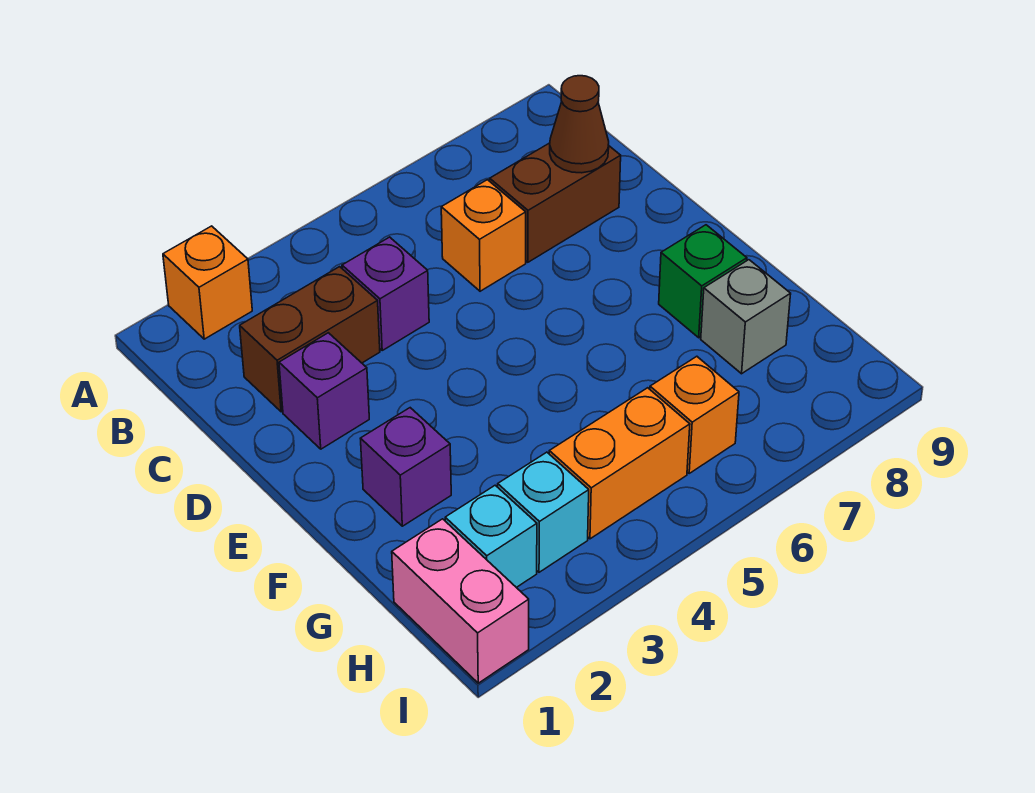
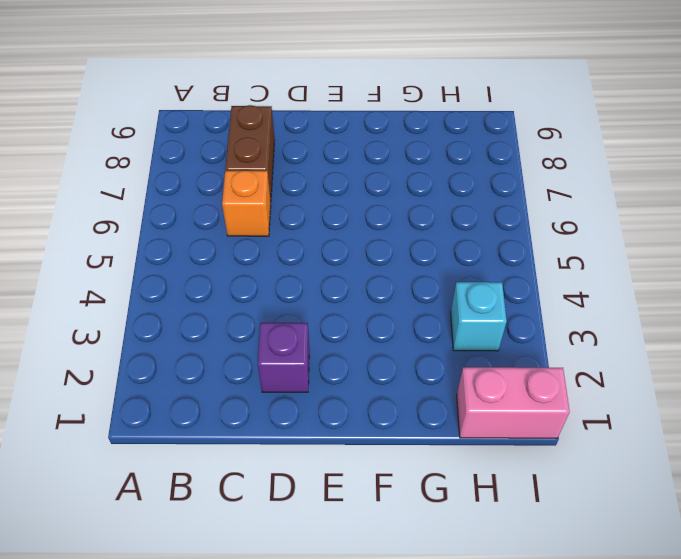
none -> orange brick A2 level 1
none -> brown brick C2:C3 level 1
none -> purple brick C4 level 1

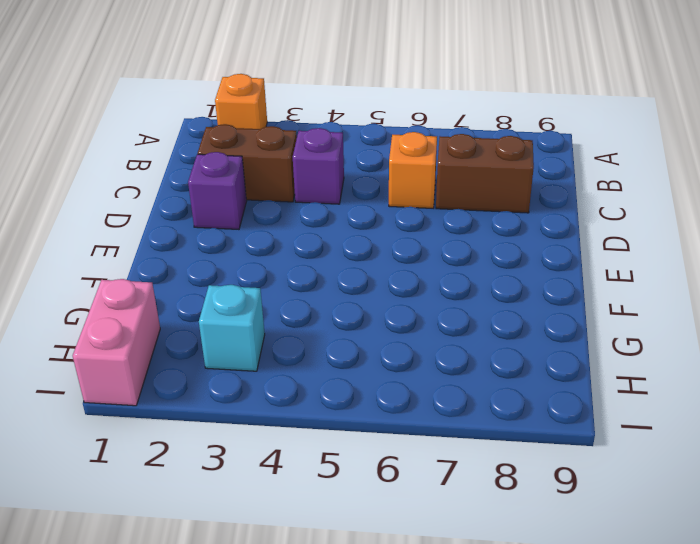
none -> purple brick F2 level 1
none -> green brick F8 level 1
none -> grey brick G8 level 1

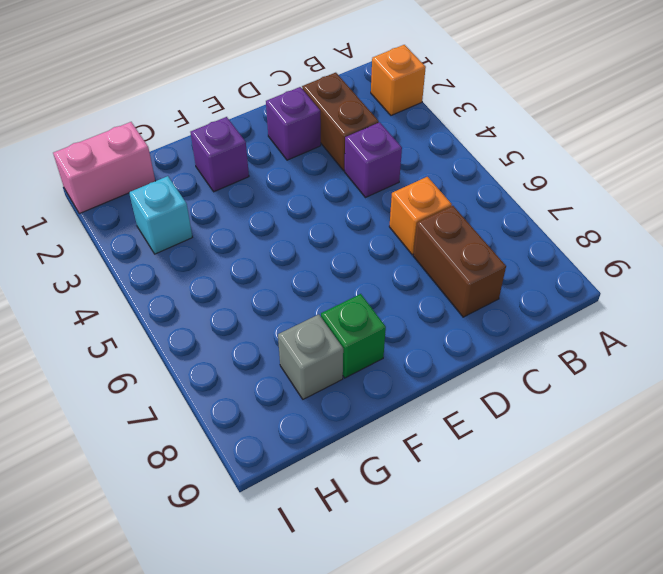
none -> cyan brick H2 level 1
none -> orange brick H4:H5 level 1
none -> orange brick H6 level 1

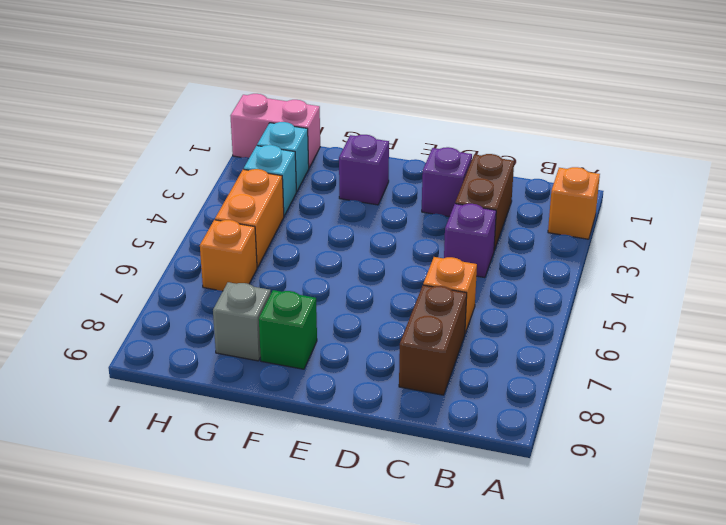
none -> brown cone C8 level 2

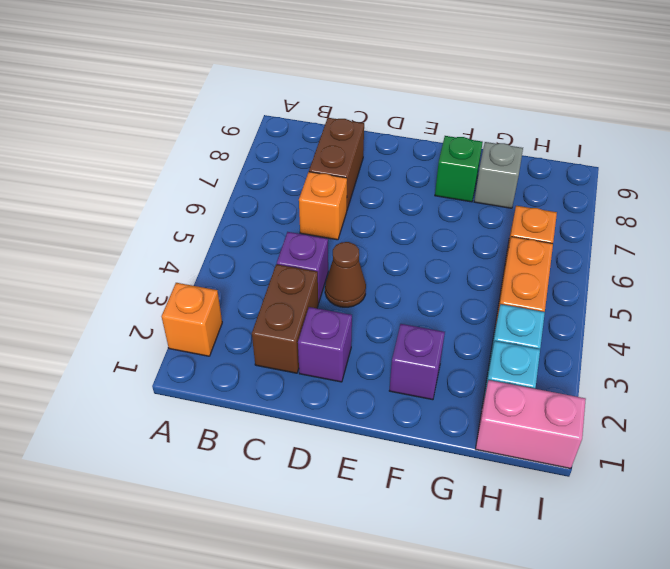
brown cone D4 level 1 -> brown cone C8 level 2

